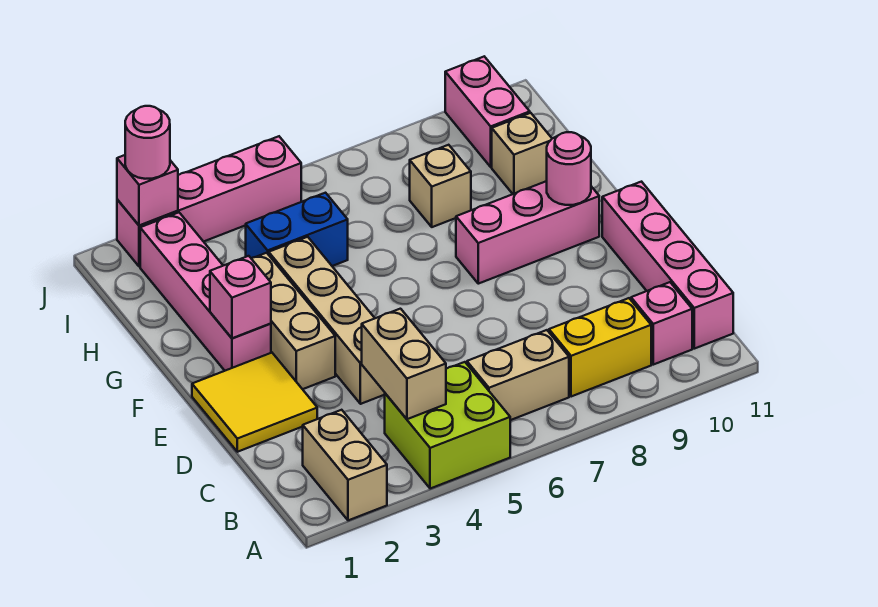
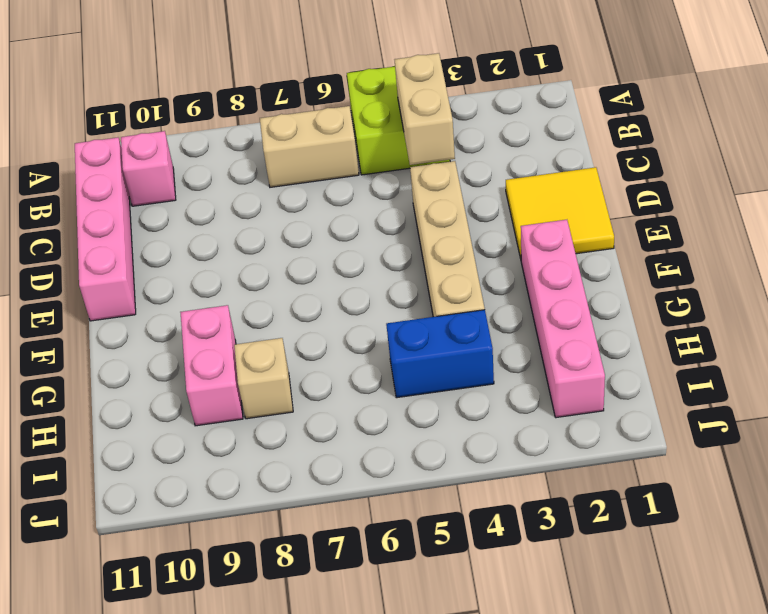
pink brick G9:H9 level 1 -> pink brick I10:J10 level 1
none -> tan brick A2:B2 level 1
none -> yellow brick B8:B9 level 1
none -> tan brick E3:G3 level 1

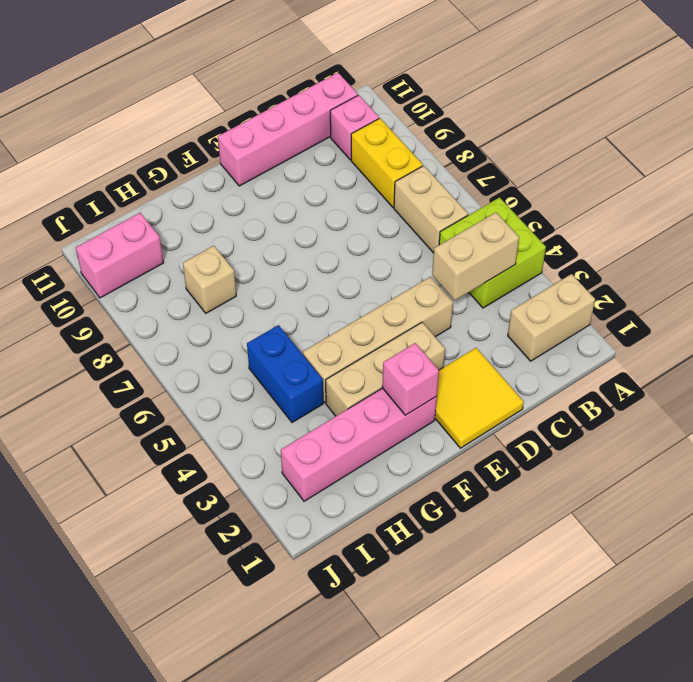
none -> pink brick F8:F10 level 1
none -> tan brick H10 level 1
none -> pink brick J2:J5 level 1

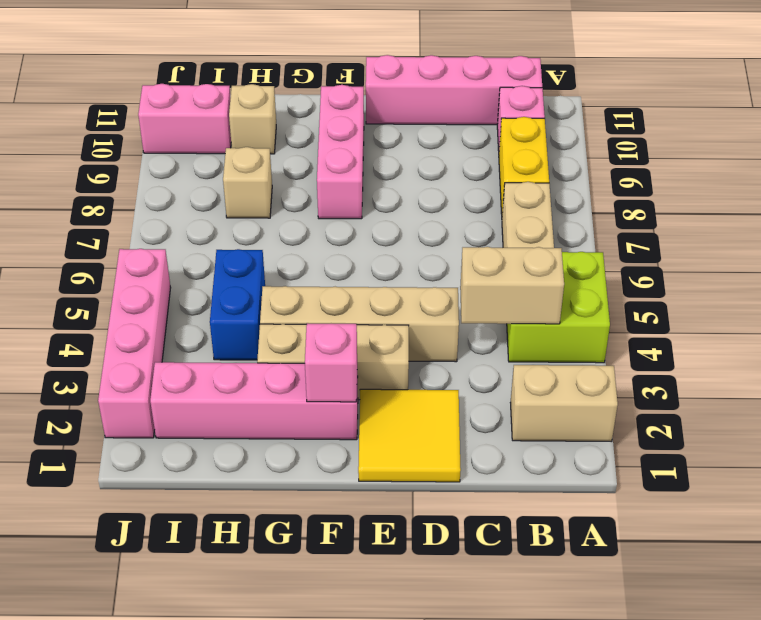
none -> pink round brick F10 level 2
none -> pink brick J2 level 2
none -> pink round brick J2 level 3

